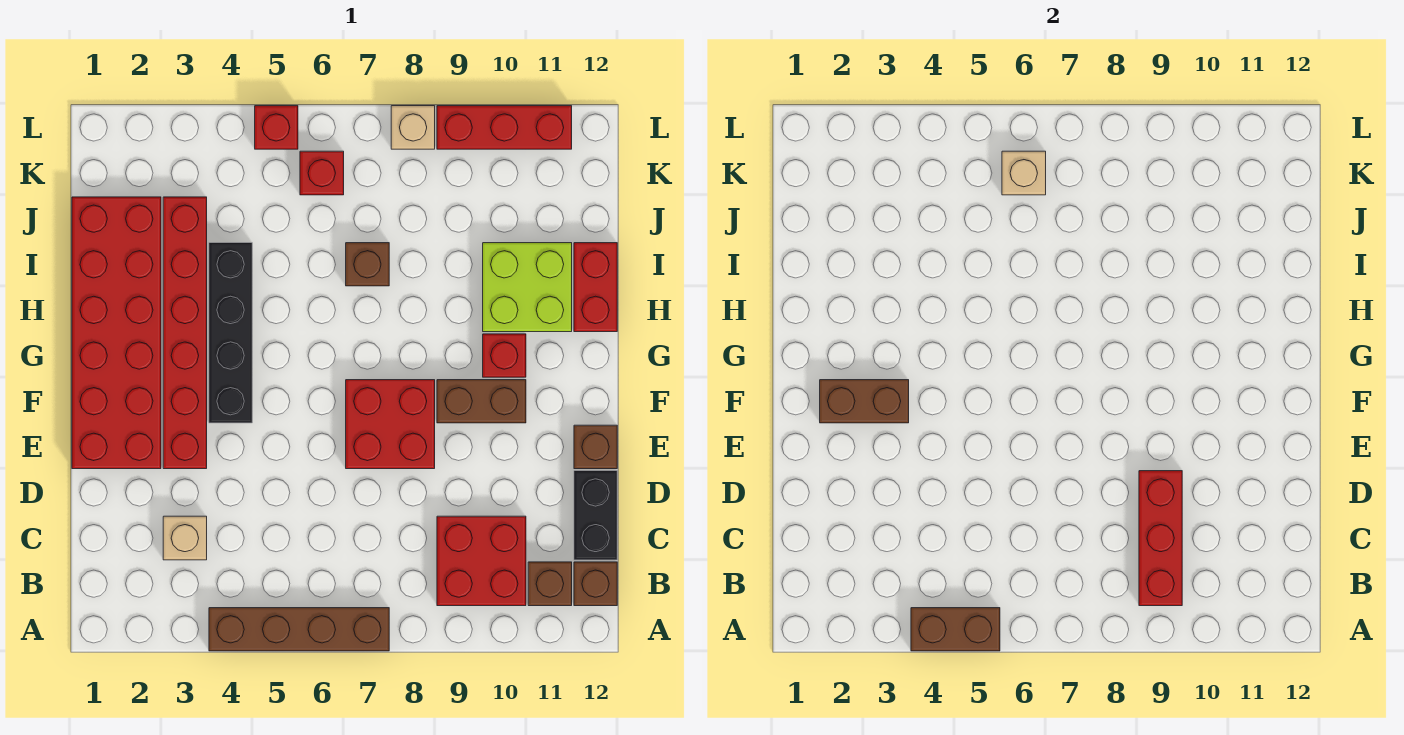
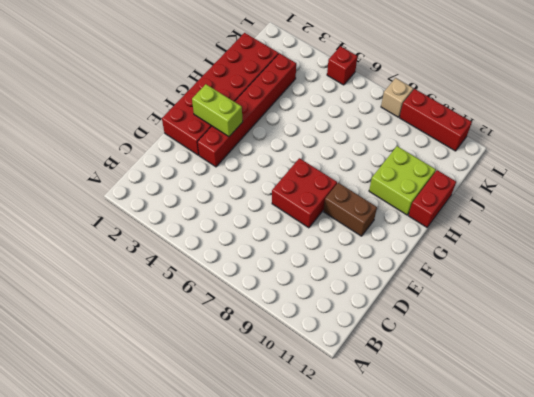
lime brick F2:F3 level 2 -> brown brick F2:F3 level 2
none -> brown brick A4:A7 level 1
none -> red brick B9:C10 level 1
none -> brown brick B11 level 1

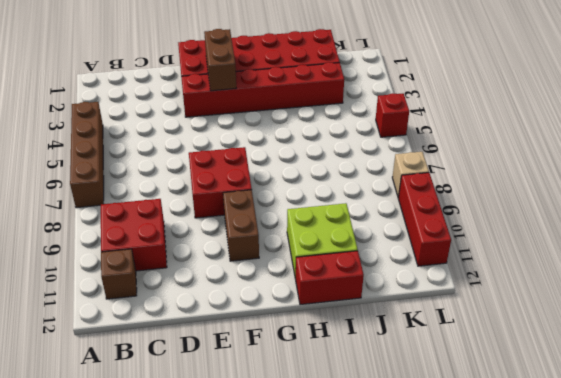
none -> brown brick B12 level 1
none -> tan brick C3 level 1
none -> black brick C12:D12 level 1

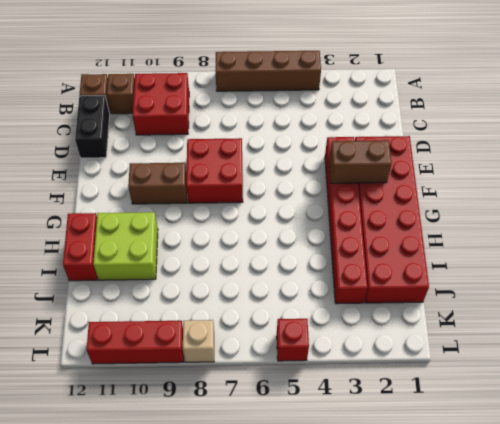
none -> tan brick C3 level 1
none -> brown brick E12 level 1
none -> black brick F4:I4 level 1

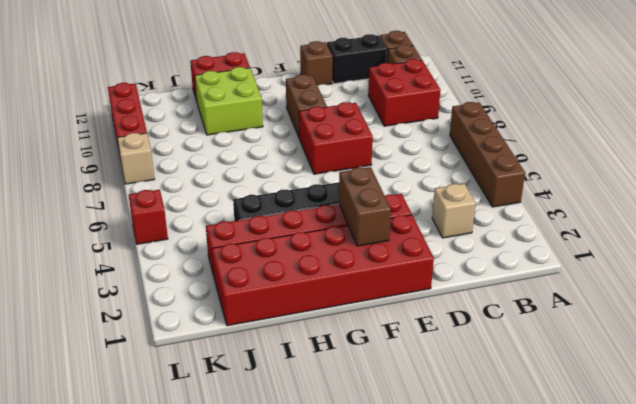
none -> red brick G10 level 1
none -> brown brick I7 level 1
none -> red brick K6 level 1

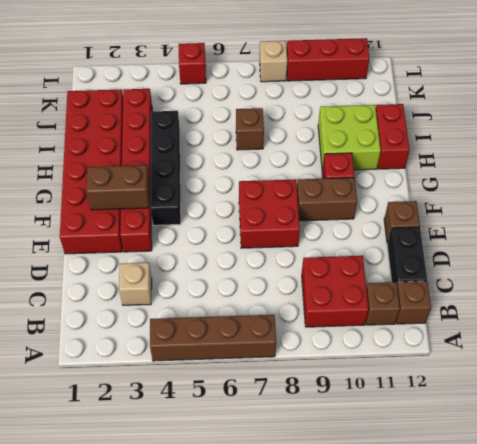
none -> red brick K6 level 1
none -> brown brick A4:A5 level 2
none -> red brick B9:D9 level 2

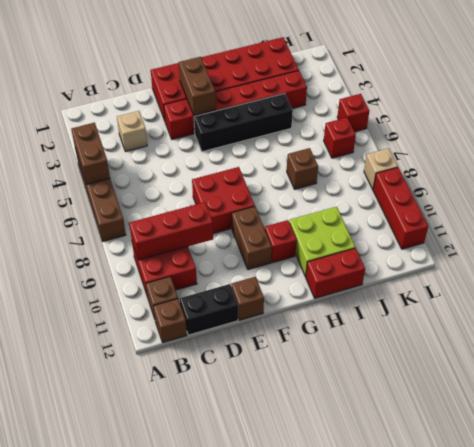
none -> tan brick K6 level 2

